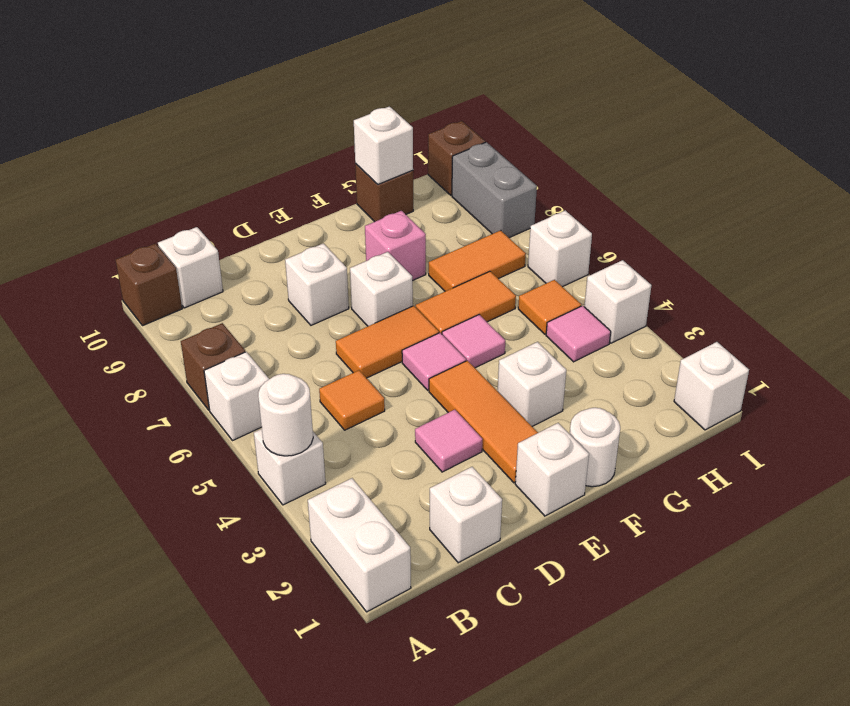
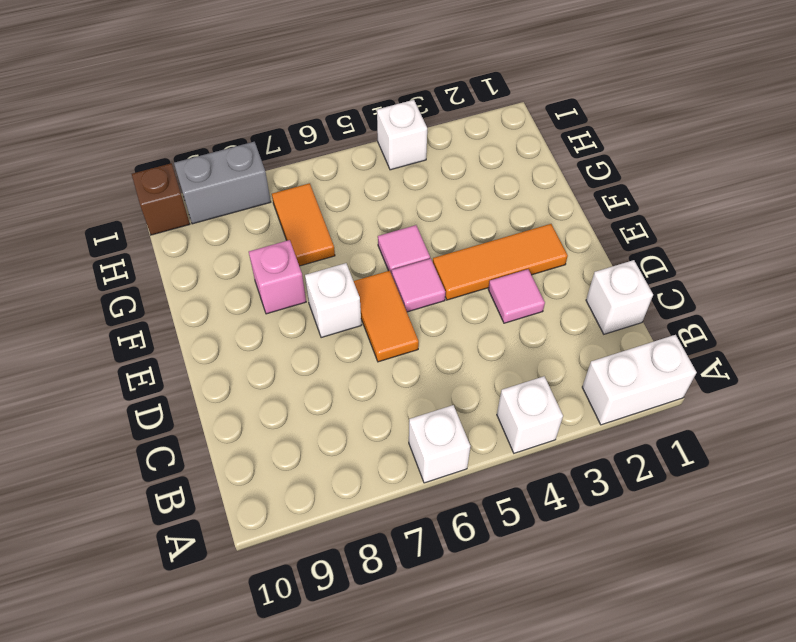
none -> brown brick A7 level 1
none -> brown brick A10 level 1
none -> white brick B10 level 1
none -> orange tile C5 level 1

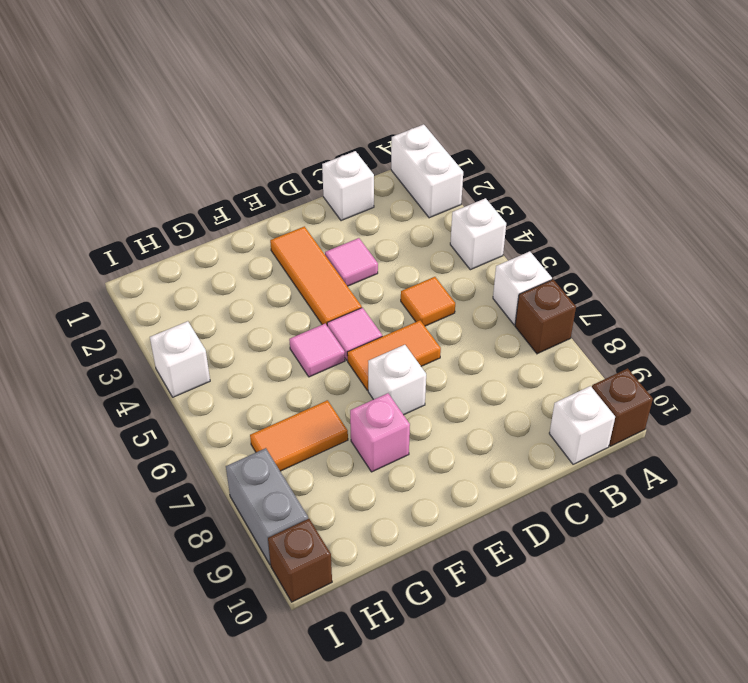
none -> white brick D8 level 1
none -> white brick E1 level 1
none -> white round brick F1 level 1
none -> white brick F3 level 1

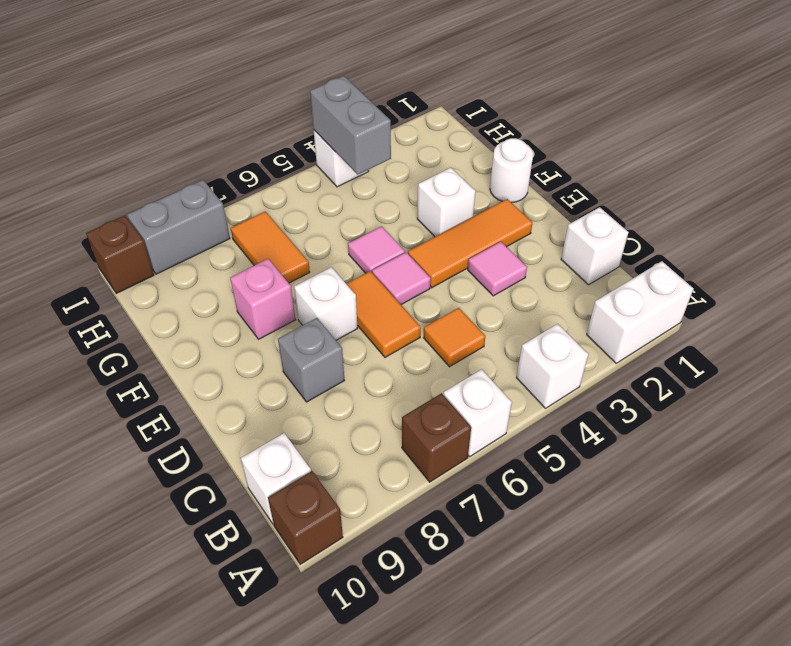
grey brick D8 level 1 -> white brick D8 level 1
grey brick H4:I4 level 2 -> none
none -> white brick E1 level 1
none -> orange tile F6:G6 level 1
none -> brown brick G10 level 1
none -> pink tile H4 level 1

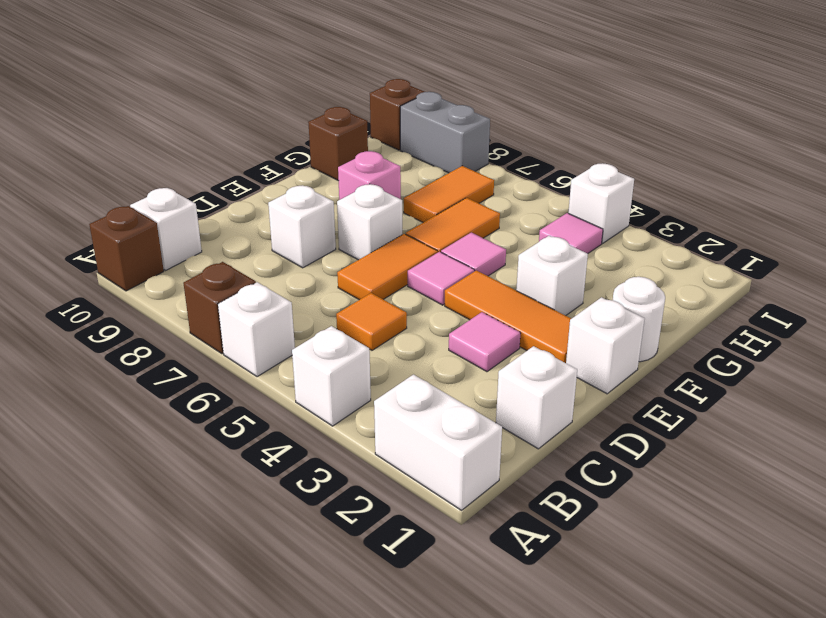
none -> orange tile H5 level 1
none -> white brick I1 level 1
none -> white brick I6 level 1
none -> white round brick A4 level 2

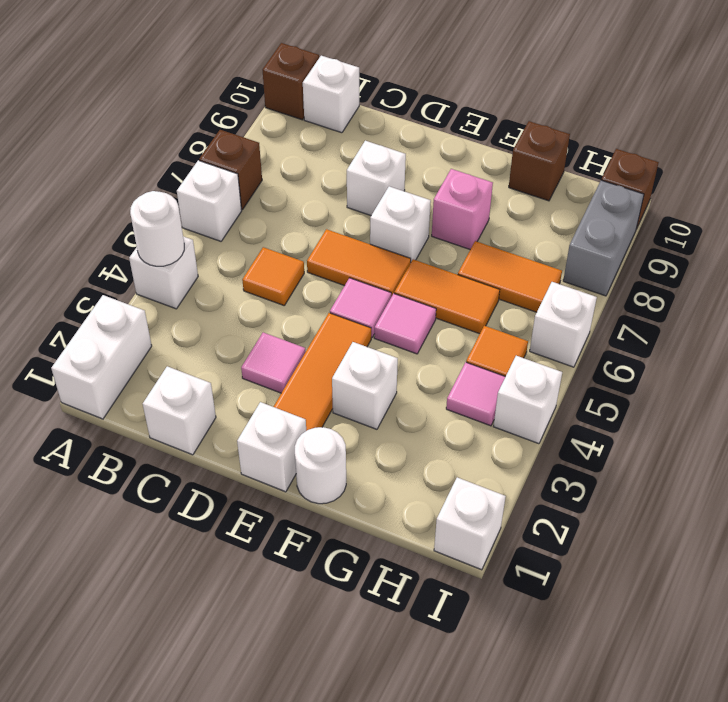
none -> white brick G10 level 2

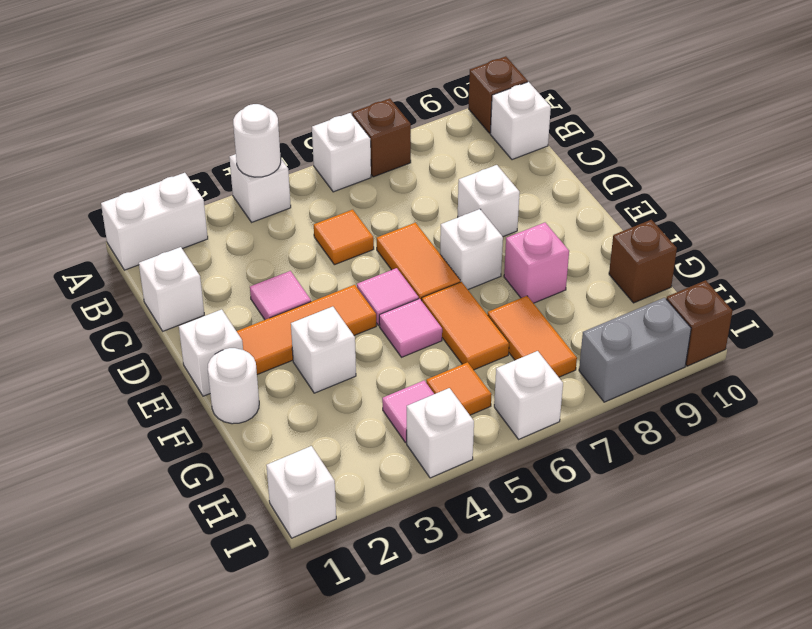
none -> white brick G10 level 2

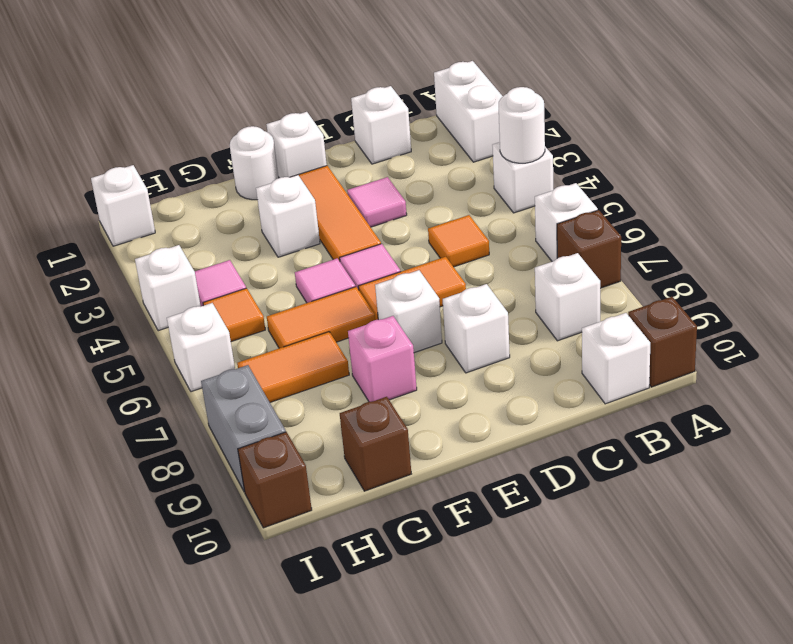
white brick B8 level 1 -> white brick G10 level 2

